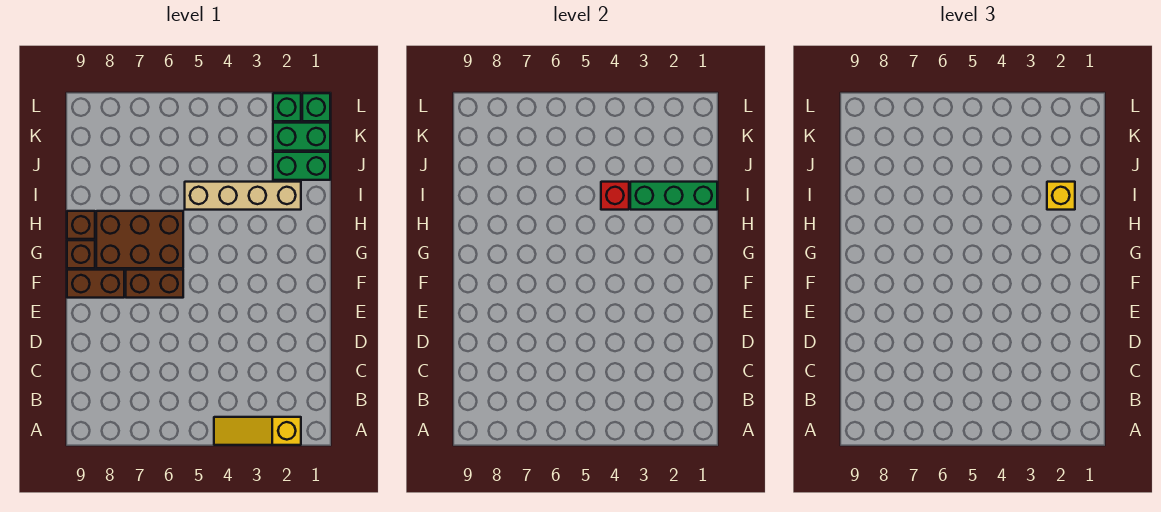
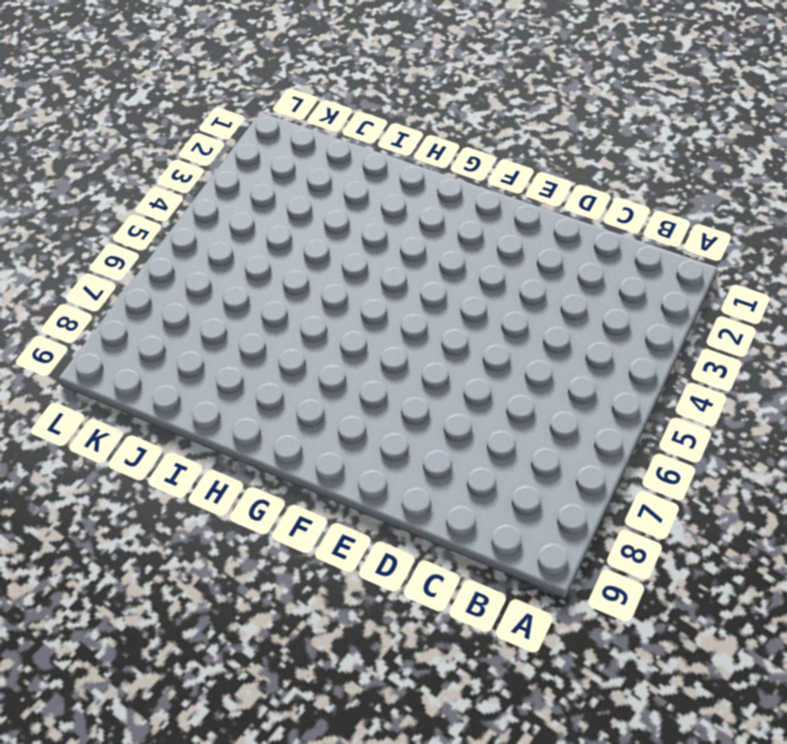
none -> yellow slope A2:A4 level 1 top 2
none -> brown brick F6:F7 level 1
none -> brown brick F8:F9 level 1

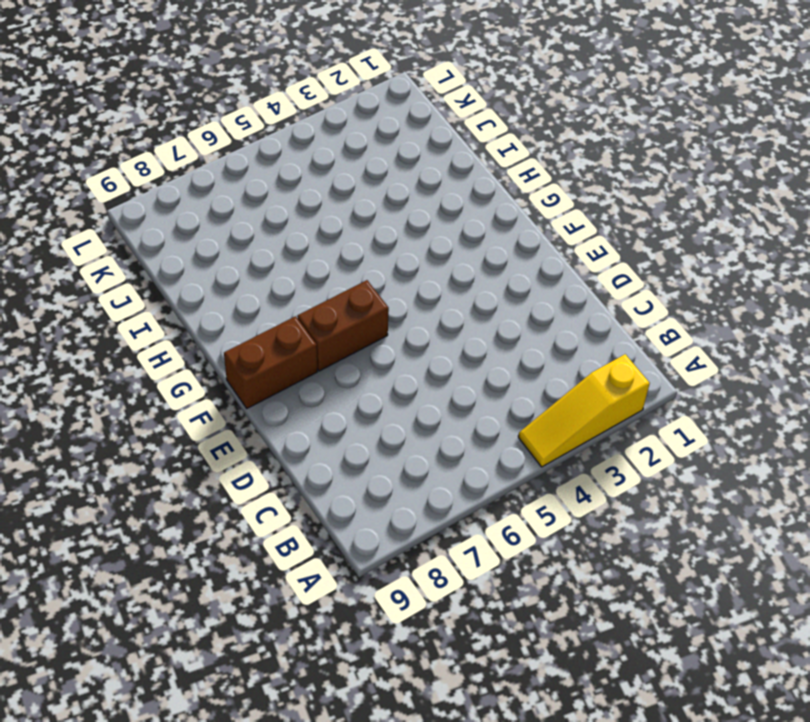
none -> brown brick G6:H8 level 1
none -> brown brick G9 level 1
none -> brown brick H9 level 1

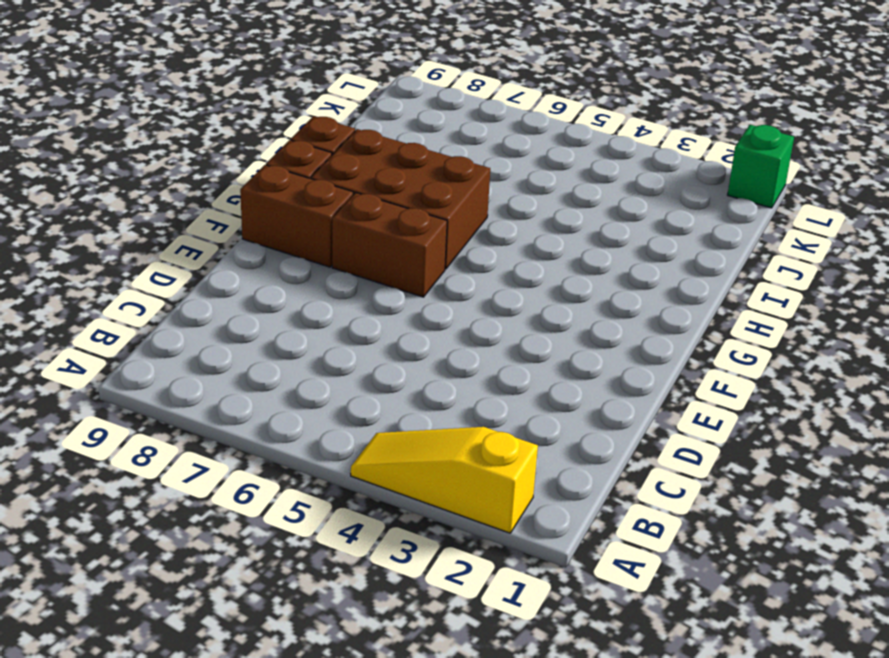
none -> tan brick I2:I5 level 1
none -> green brick J1:J2 level 1
none -> green brick K1:K2 level 1

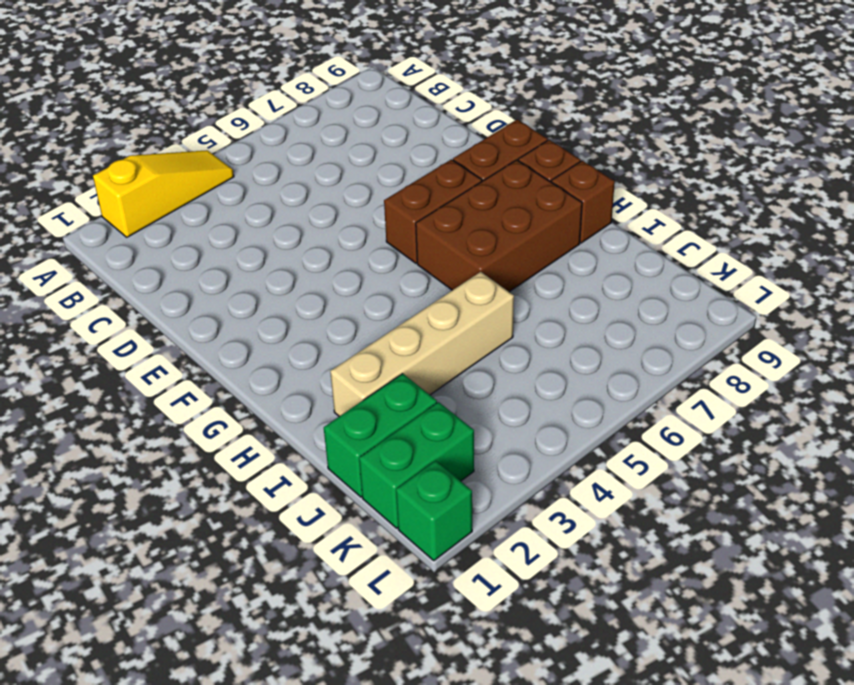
none -> green brick L2 level 1
none -> green brick I1:I3 level 2
none -> red brick I4 level 2

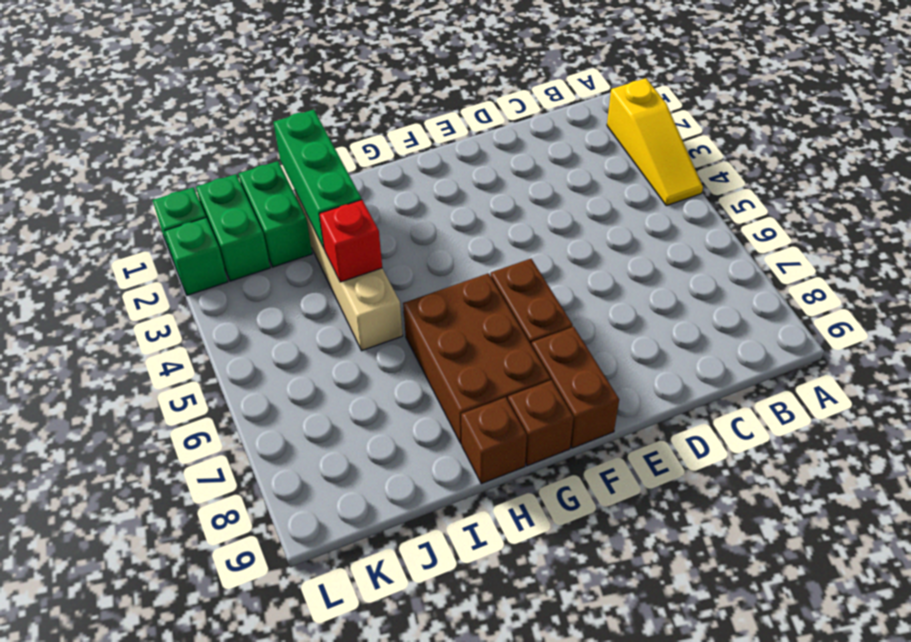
none -> yellow brick I2 level 3

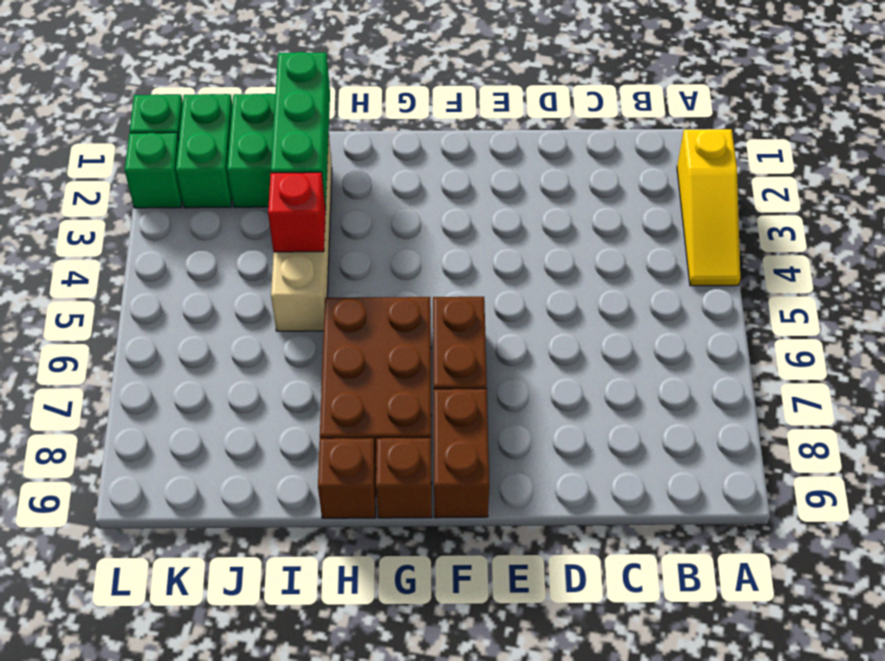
none -> yellow brick I2 level 3

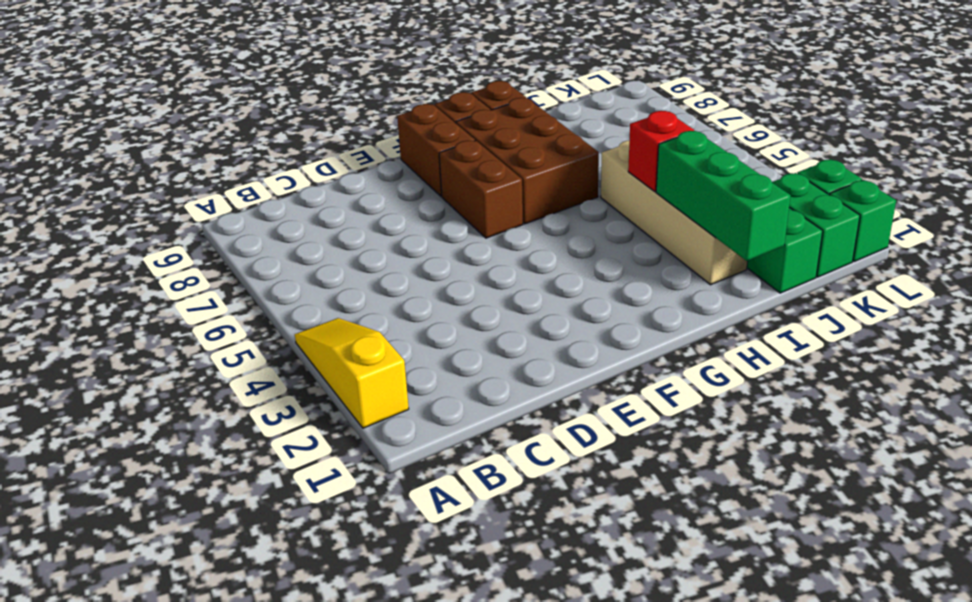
none -> yellow brick I2 level 3

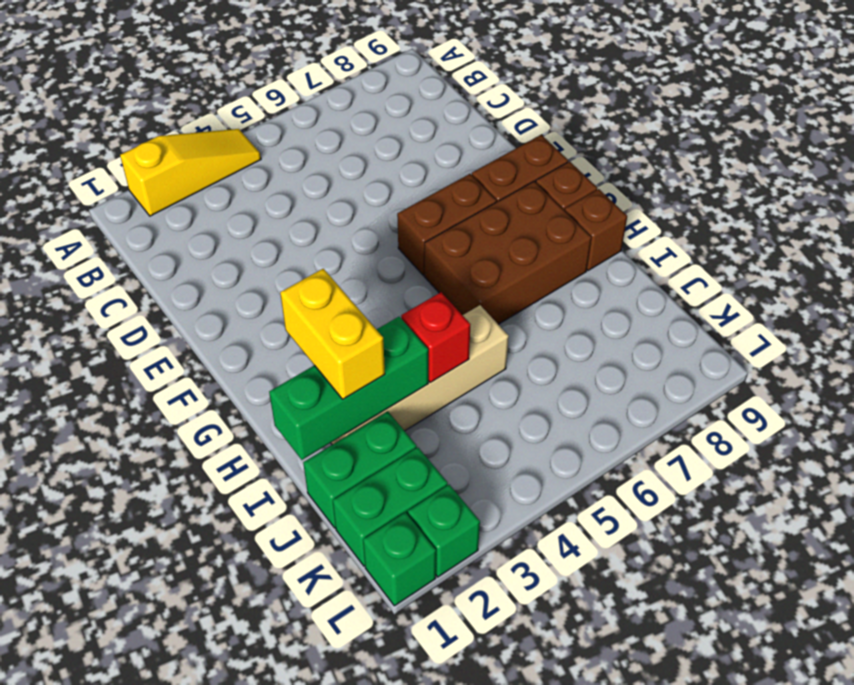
yellow brick H2:I2 level 3 -> yellow brick I2 level 3

